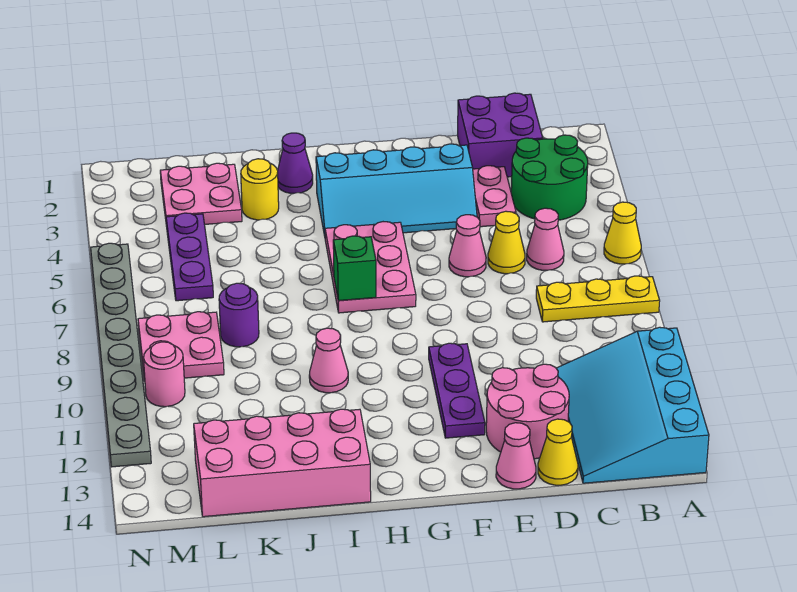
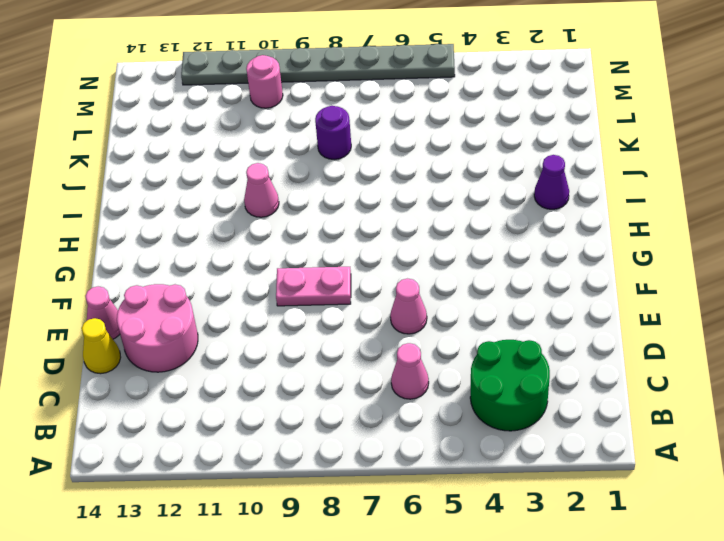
pink plate F8:F9 level 1 -> pink plate D3:D4 level 1
none -> yellow cone A6 level 1
none -> yellow plate A8:C8 level 1
none -> cyan slope A11:C14 level 1 top A

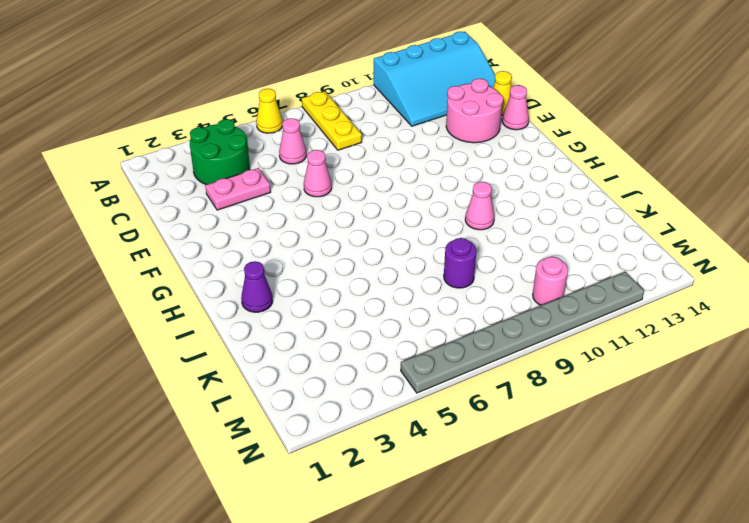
none -> purple brick C1:D2 level 1
none -> yellow cone D6 level 1
none -> cyan slope E3:H4 level 1 top 3

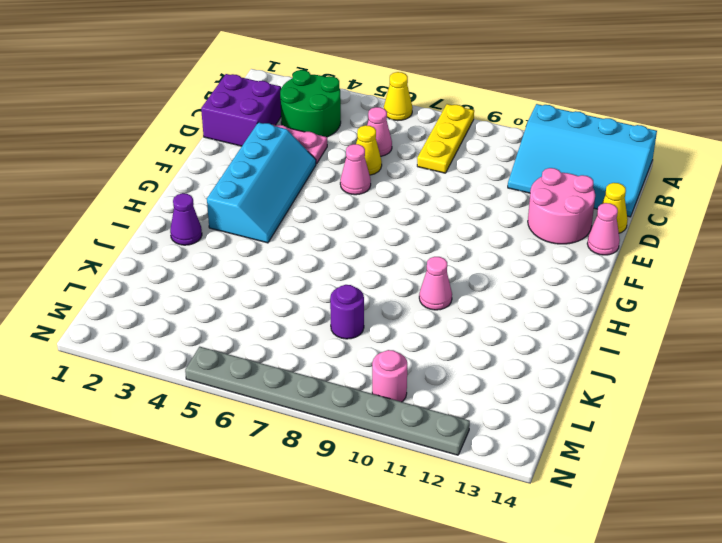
none -> purple plate F10:F12 level 1
none -> pink plate G5:H7 level 1
none -> pink brick I13:L14 level 1

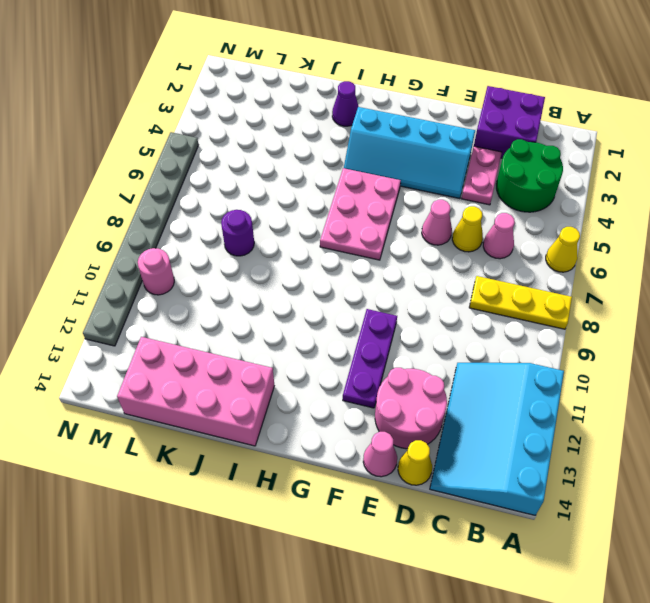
none -> pink cone I10 level 1
none -> yellow round brick J3 level 1
none -> pink plate K2:L3 level 1

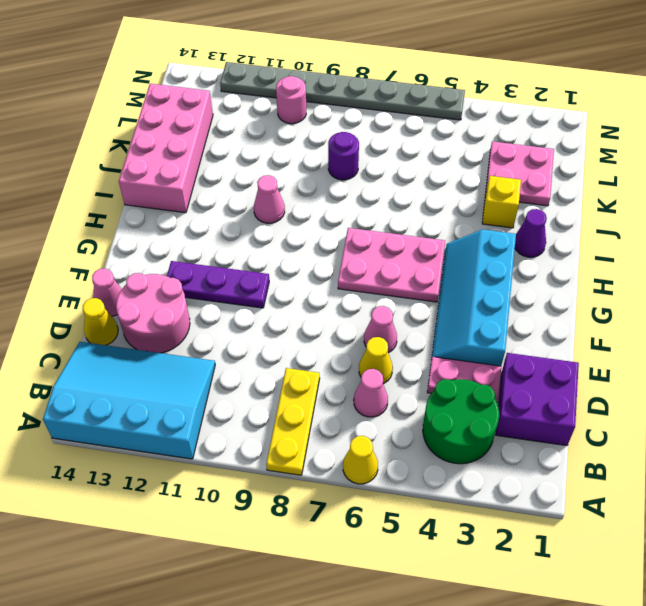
yellow brick J3 level 1 -> yellow round brick J3 level 1
none -> purple plate L4:L6 level 1
none -> pink plate L8:M9 level 1
none -> green brick H7 level 2

